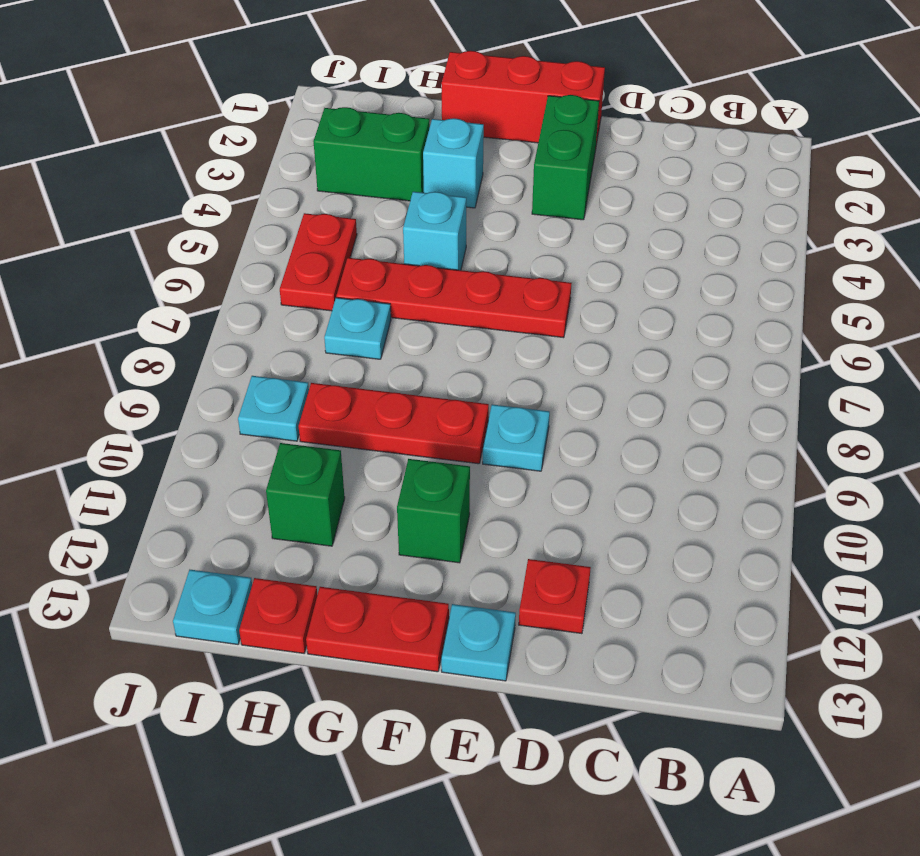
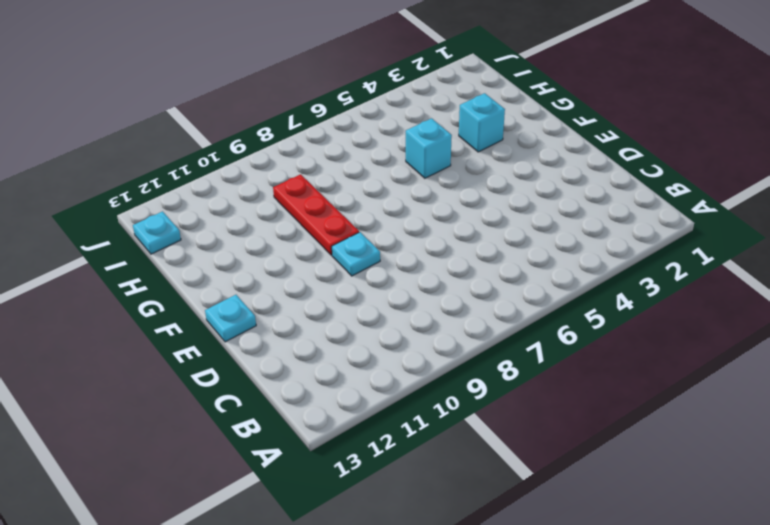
none -> red plate D12 level 1
none -> red brick E1:G1 level 1
none -> green brick E2:E3 level 1

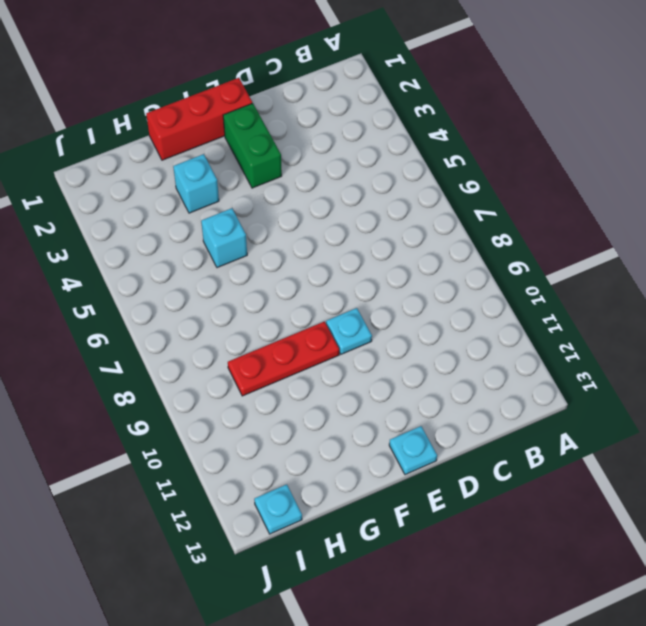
none -> red plate D12 level 1
none -> red plate E6:H6 level 1
none -> green brick F11 level 1

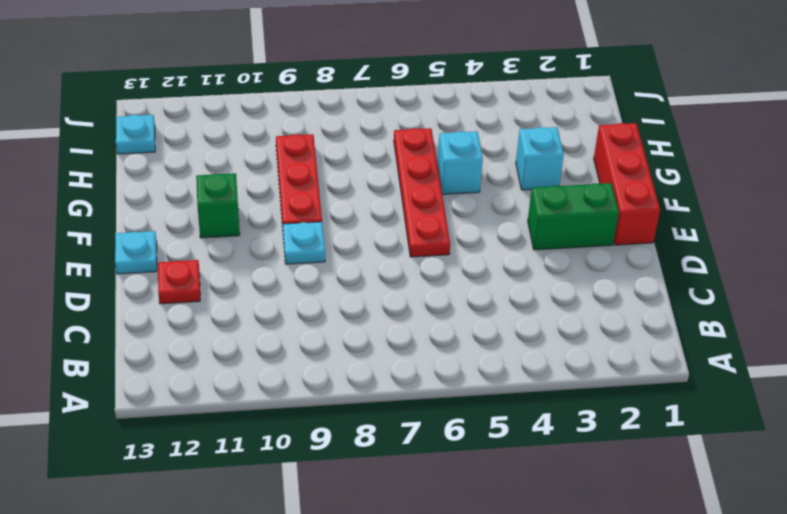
none -> red plate F13:G13 level 1
none -> green brick H3:I3 level 1
none -> cyan plate H7 level 1

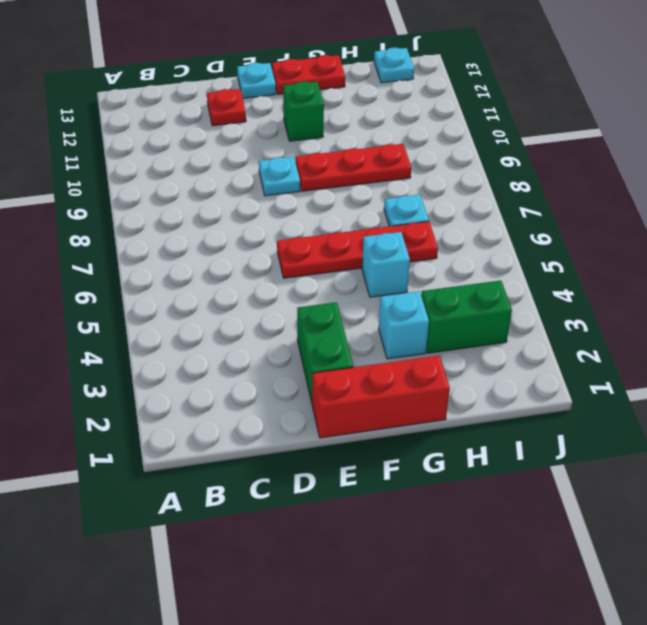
none -> green brick H11 level 1
none -> red plate H13 level 1
none -> red plate I5:I6 level 1

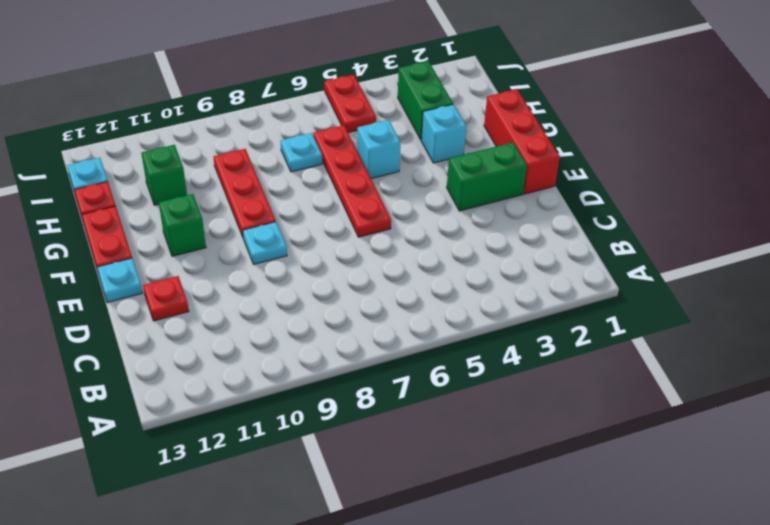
red plate I5:J5 level 1 -> red plate I5:I6 level 1
none -> cyan plate I9 level 1

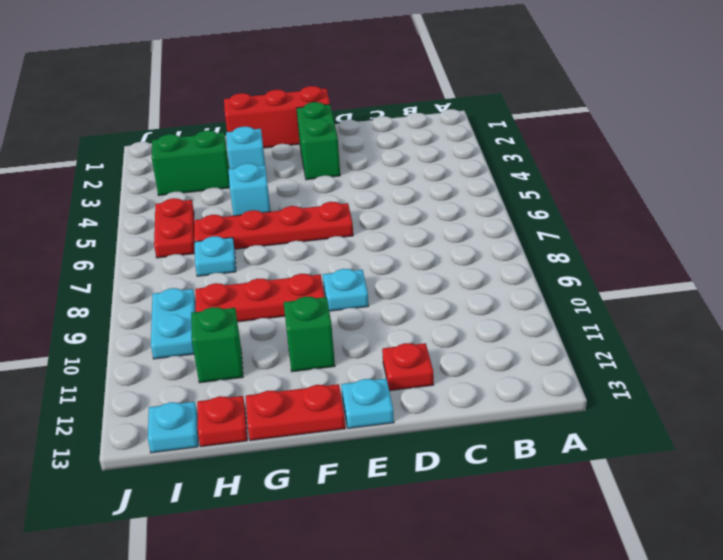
cyan plate I9:I10 level 1 -> cyan plate I9 level 1

